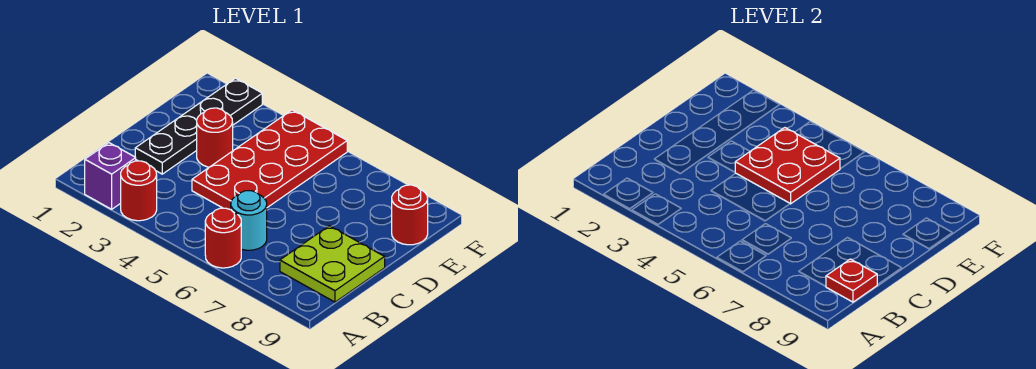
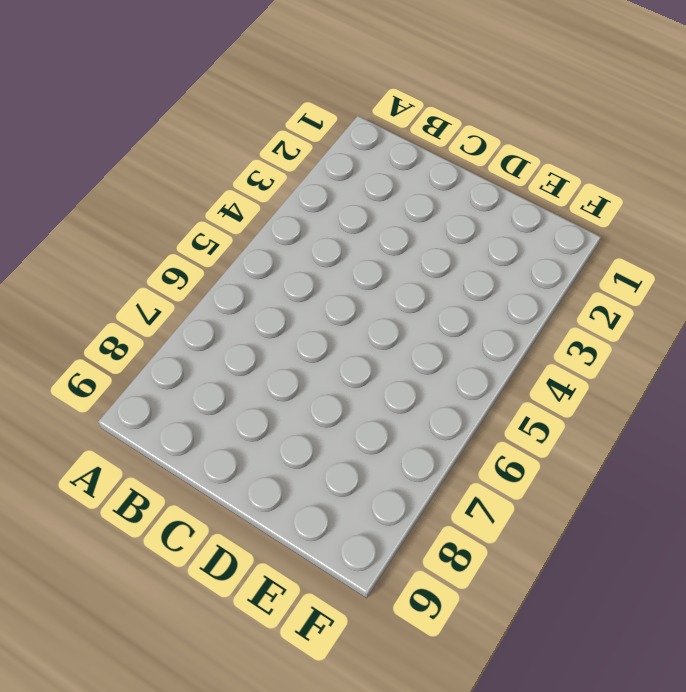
none -> purple brick A2 level 1
none -> red round brick A3 level 1

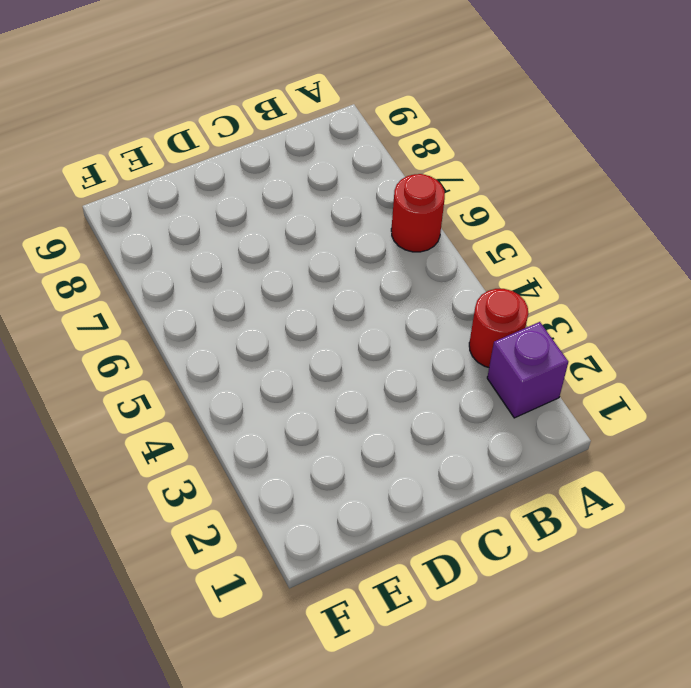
none -> cyan round brick B6 level 1
none -> lime plate B8:C9 level 1

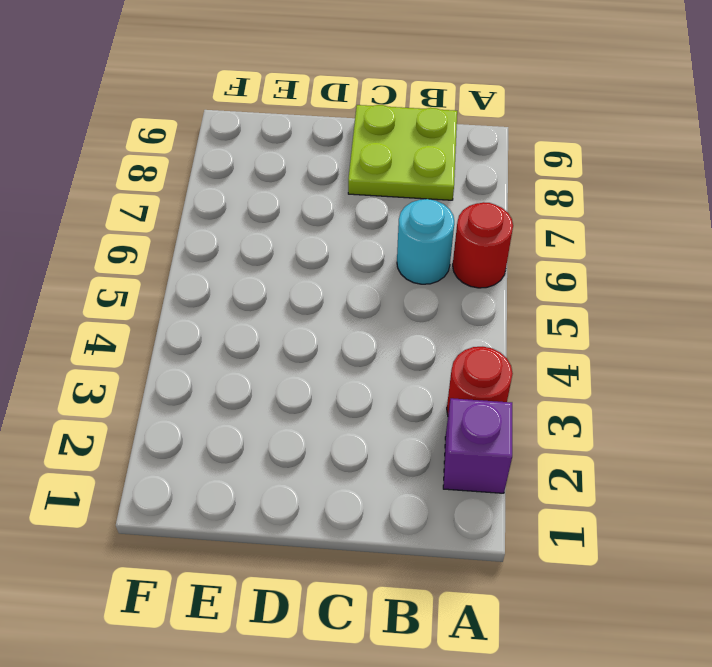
none -> black plate C2:F2 level 1
none -> red plate C4:F5 level 1

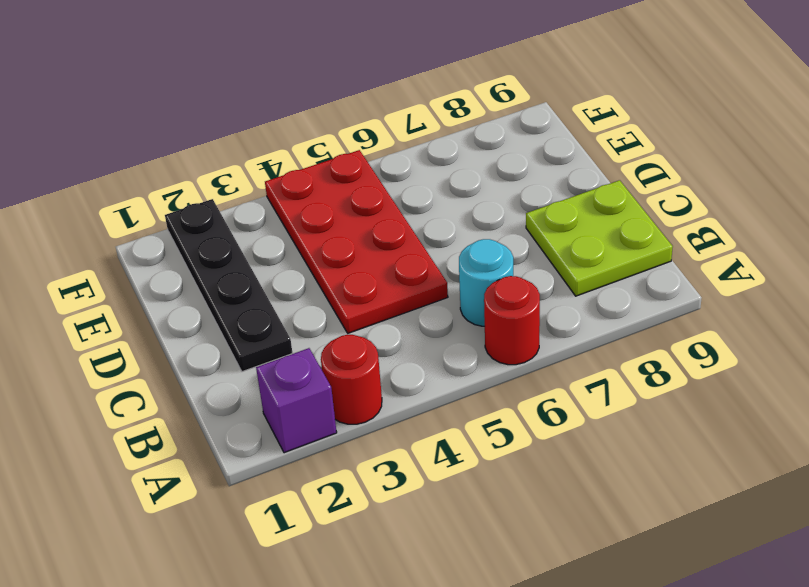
none -> red round brick D3 level 1
none -> red round brick E9 level 1

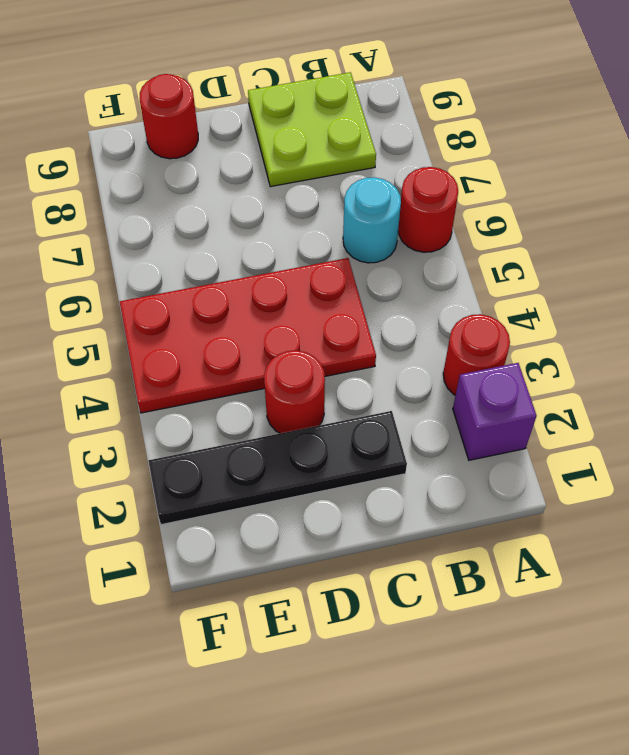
none -> red plate B9 level 2
none -> red plate D4:E5 level 2

